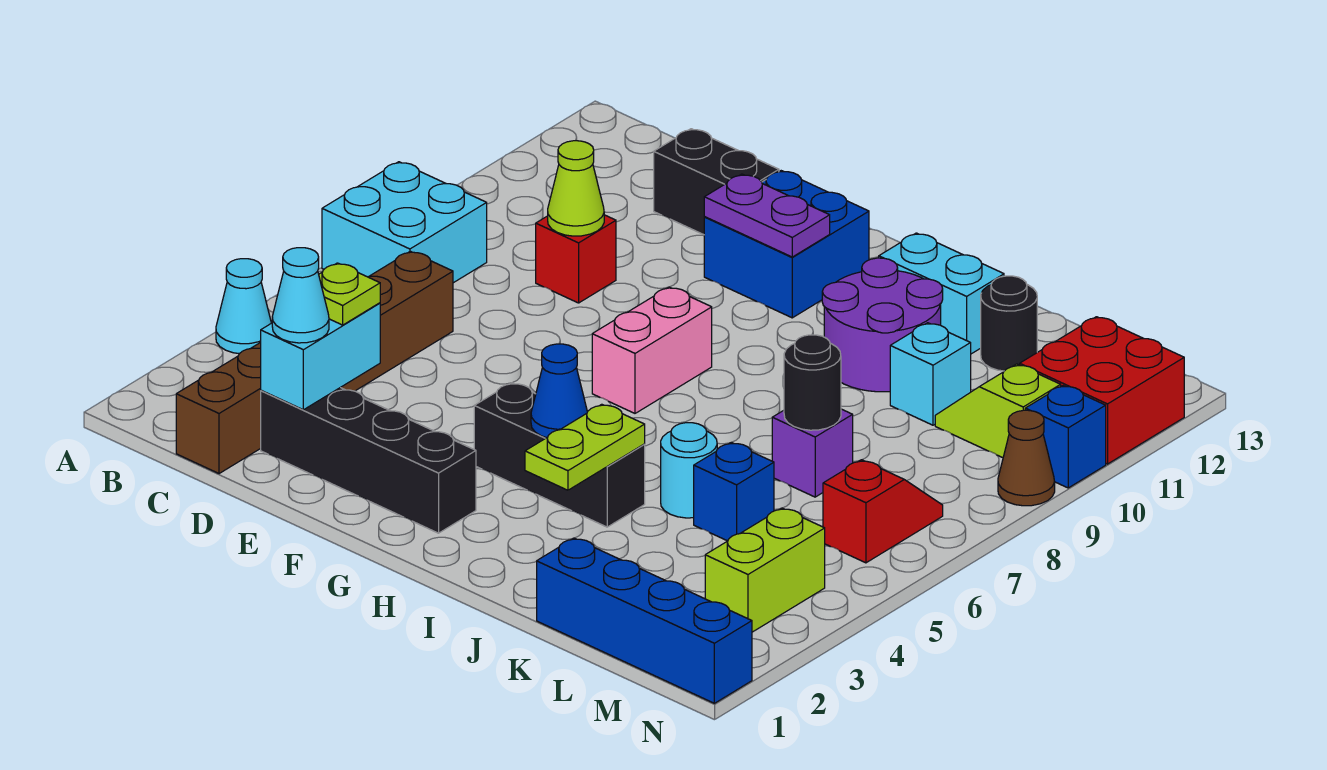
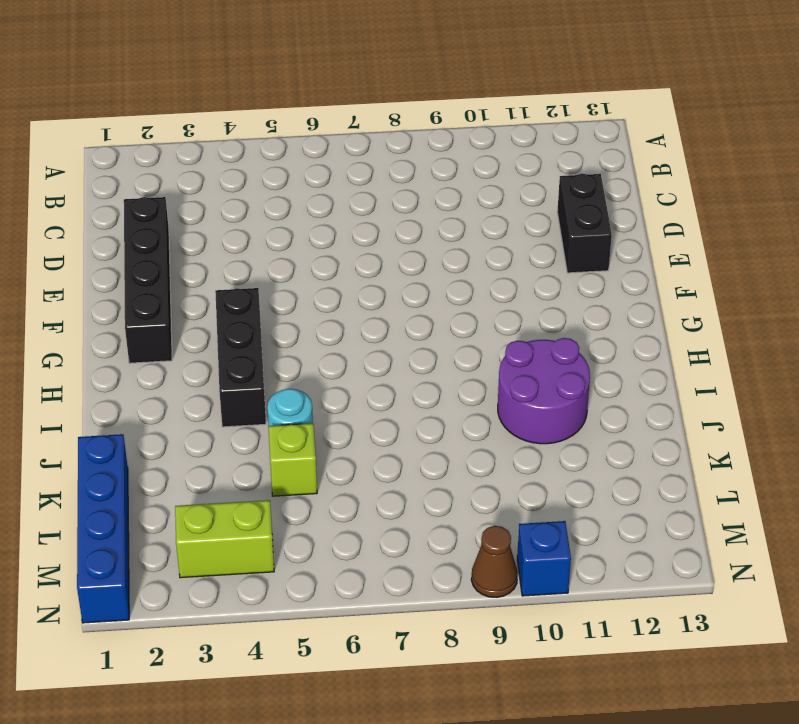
lime brick K5 level 1 -> blue brick K5 level 1
none -> cyan cone A4 level 1
none -> cyan brick A7:B8 level 1
none -> brown brick C1:C6 level 1
none -> red brick D9 level 1

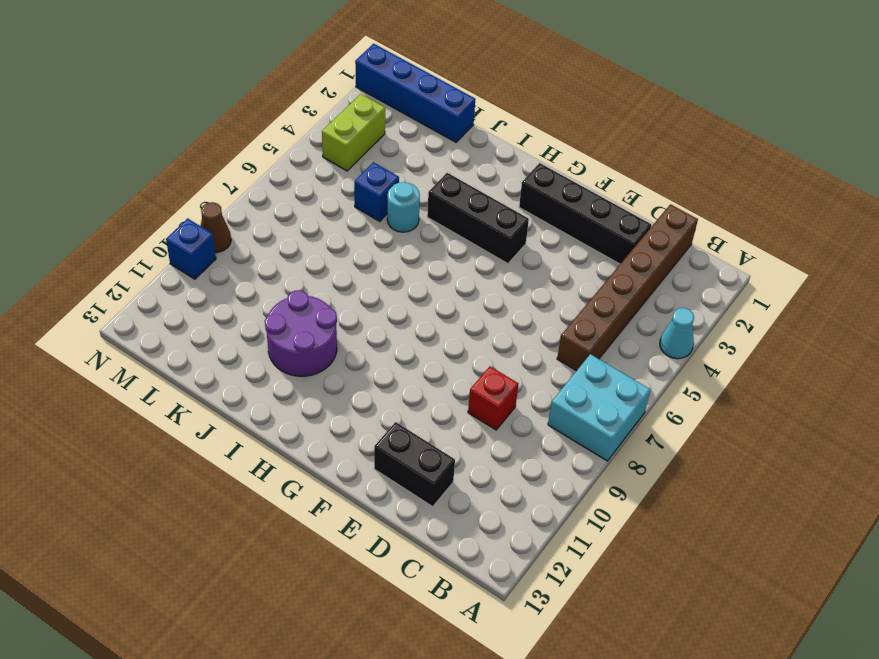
none -> blue brick F11:G12 level 1
none -> pink brick G7:G8 level 1
none -> cyan brick I12:J12 level 1
none -> purple brick K7 level 1

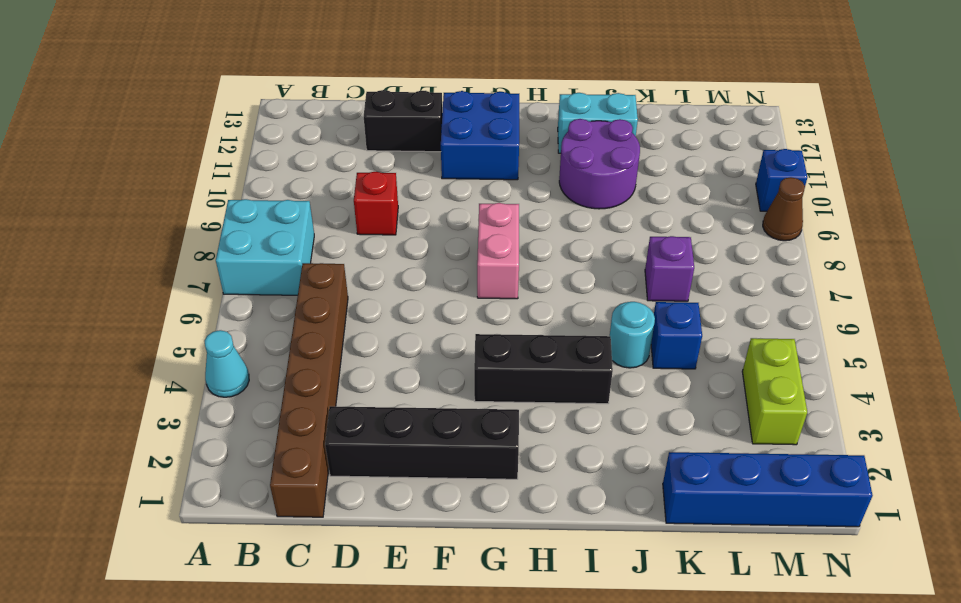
none -> cyan brick K10 level 1
none -> black round brick K12 level 1
none -> lime slope L10:M10 level 1 top M
none -> red slope M6:M7 level 1 top 6

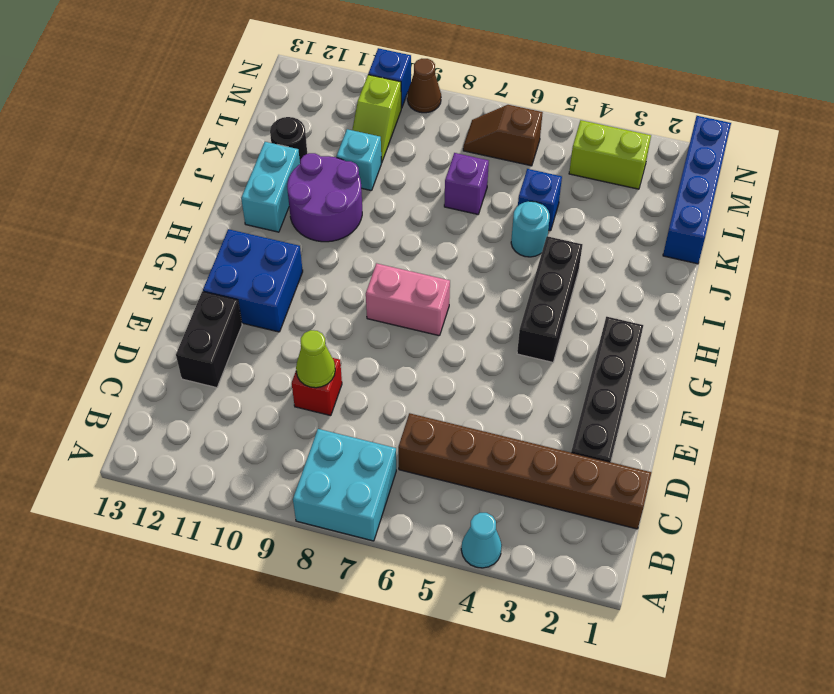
brown slope M6:M7 level 1 top 6 -> red slope M6:M7 level 1 top 6
none -> red brick M11:N12 level 1
none -> cyan brick D2:D3 level 2
none -> purple plate F11:G11 level 2
none -> blue cone H4 level 2

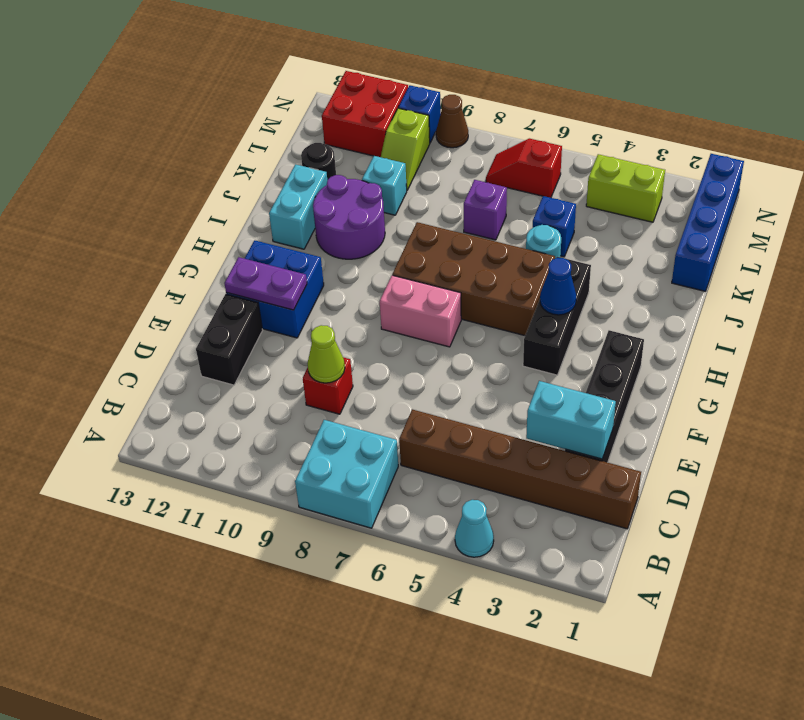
purple plate F11:F12 level 2 -> purple plate F11:G11 level 2
brown brick H5:I8 level 1 -> none
none -> lime plate I3:I4 level 2
none -> black round brick K7 level 2
none -> cyan cone D2 level 3
none -> lime plate D3 level 3

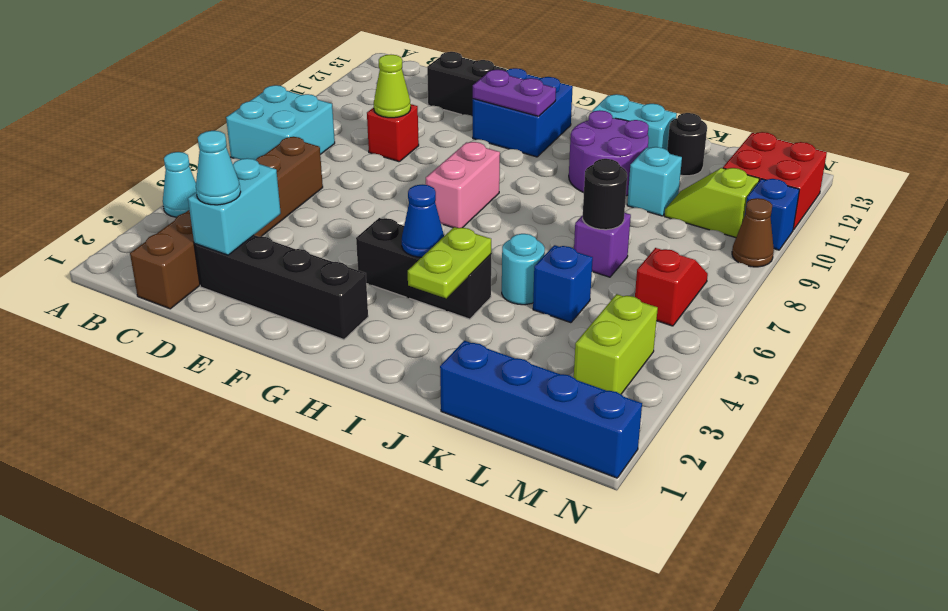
none -> lime plate D3 level 3

